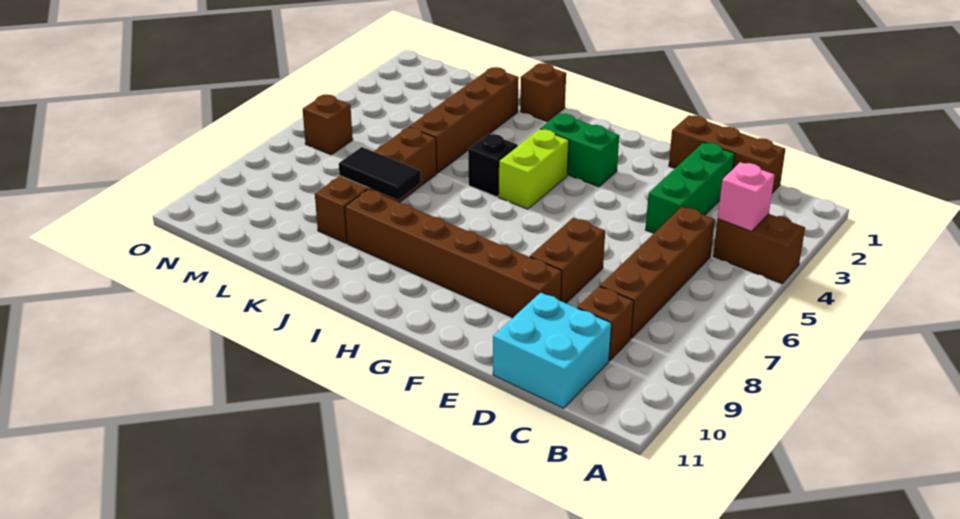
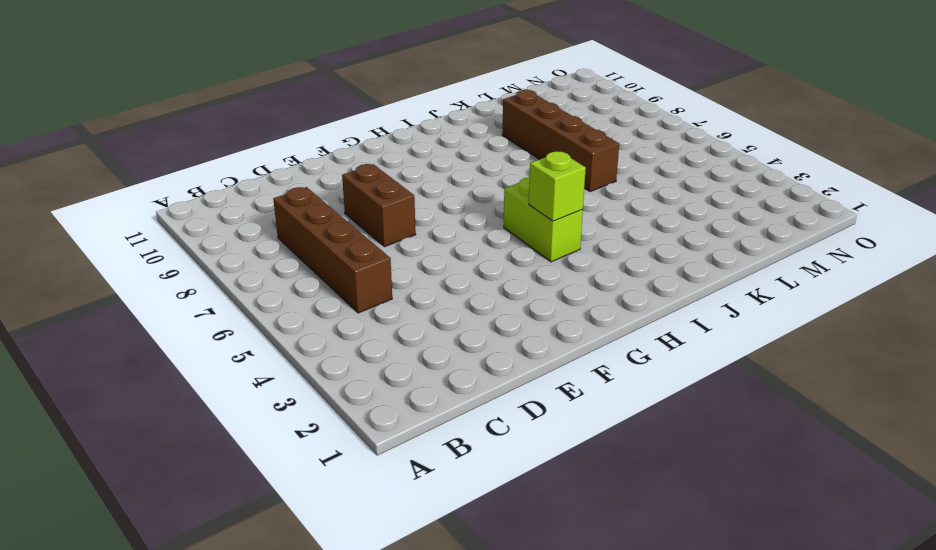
lime brick H4 level 2 -> none
none -> brown brick A4:B4 level 1
none -> brown brick C1:E1 level 1
none -> brown brick C9 level 1

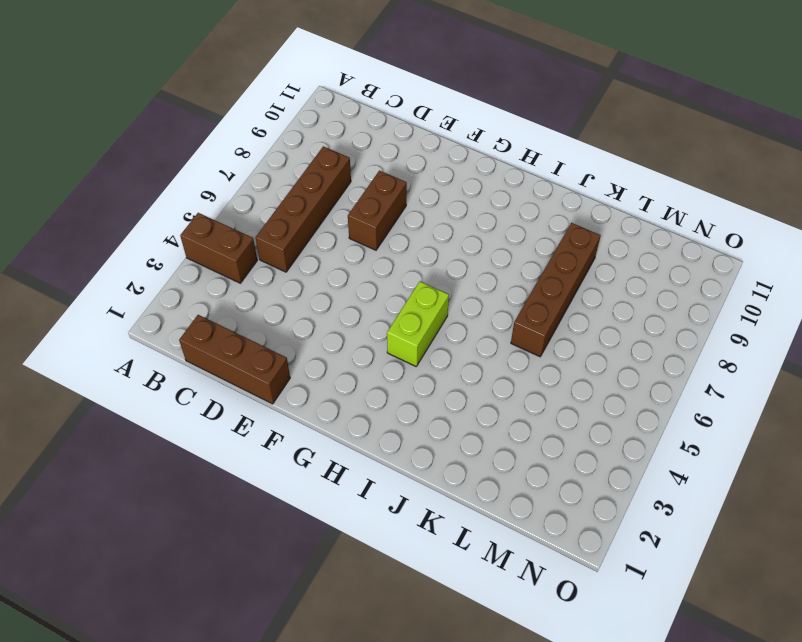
none -> brown brick C9 level 1
none -> cyan brick C10:D11 level 1
none -> green brick D2:D4 level 1

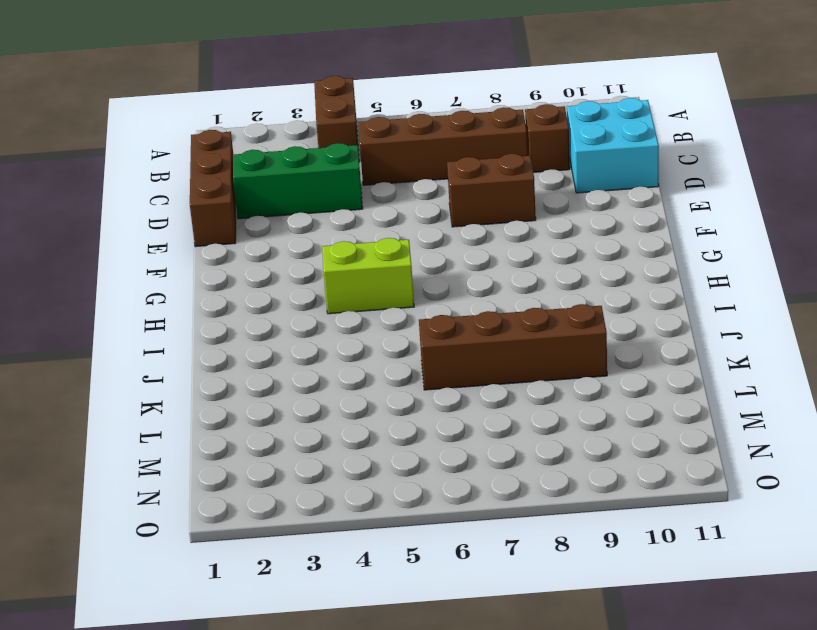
none -> brown brick E9:J9 level 1
none -> green brick G3:H3 level 1
none -> black brick I5 level 1

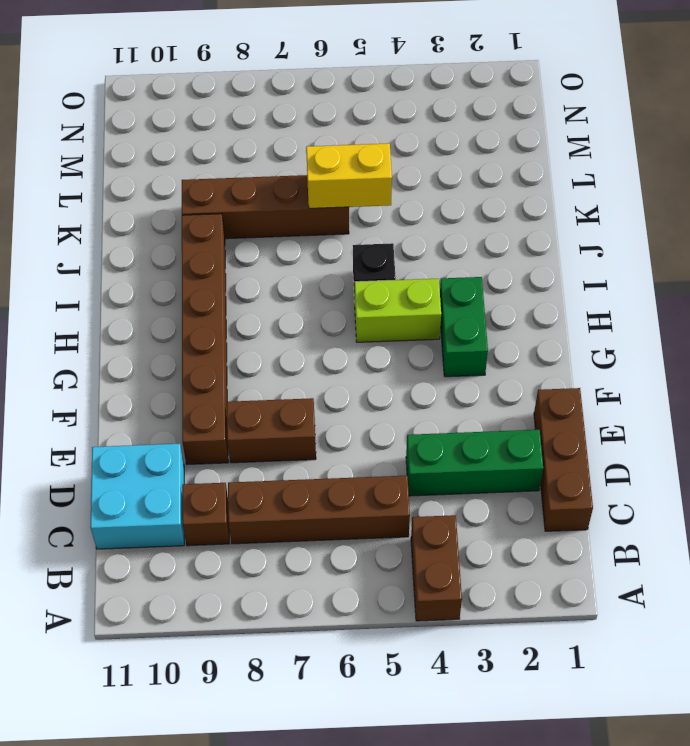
yellow brick K5:K6 level 2 -> none
none -> brown brick J1 level 1
none -> brown brick K2:K5 level 1
none -> brown brick N6 level 1

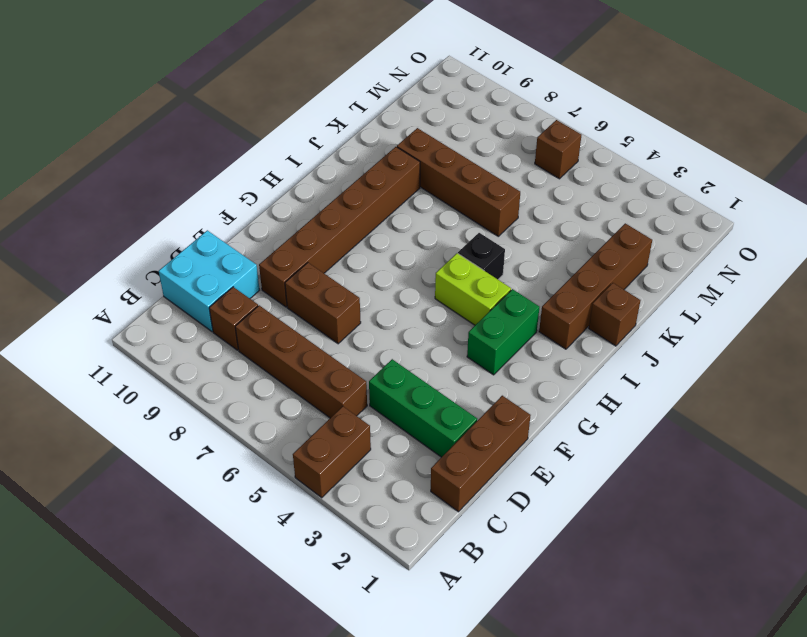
brown brick I2:L2 level 1 -> brown brick K2:K5 level 1
none -> pink brick B4 level 2
none -> black tile J8:K8 level 2

